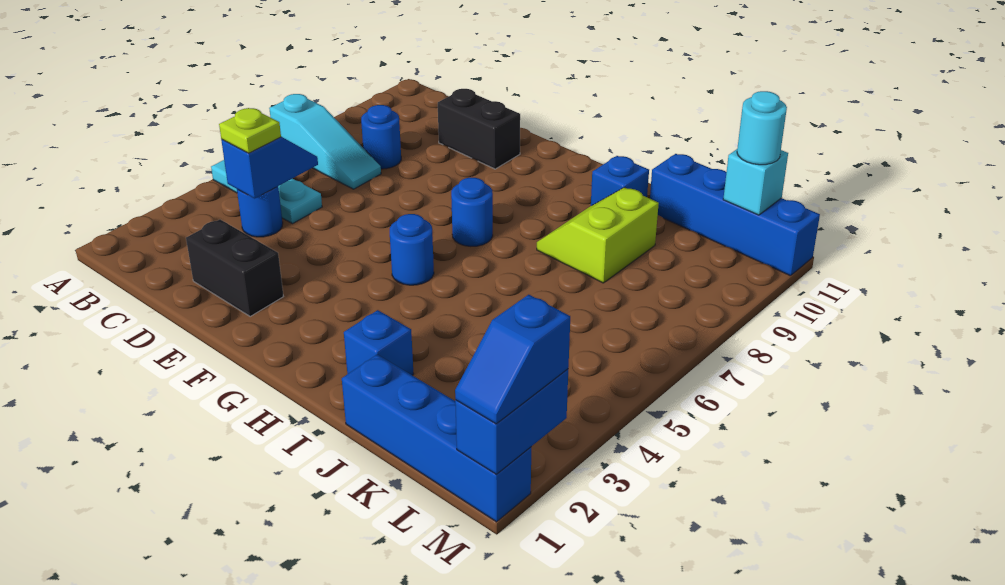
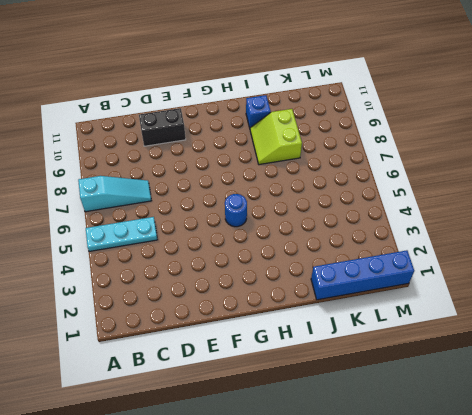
none -> blue round brick C4 level 1
none -> blue round brick C8 level 1
none -> black brick D2:E2 level 1

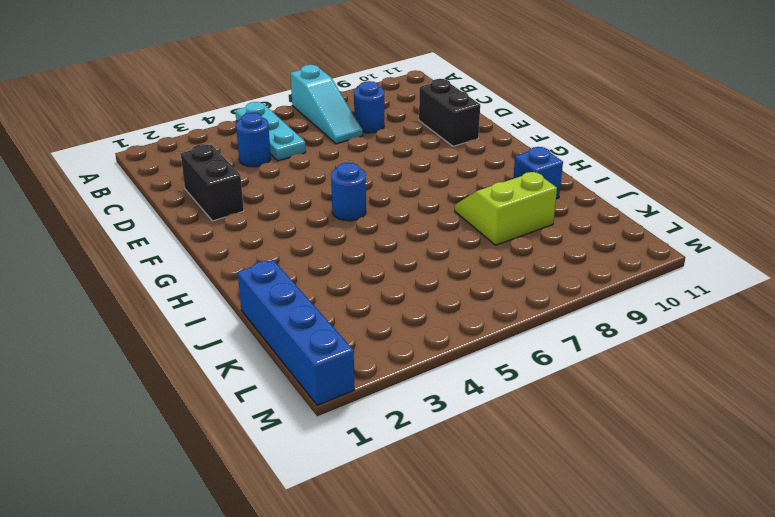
none -> blue round brick G7 level 1
none -> blue brick I2 level 1
none -> blue brick J11:M11 level 1

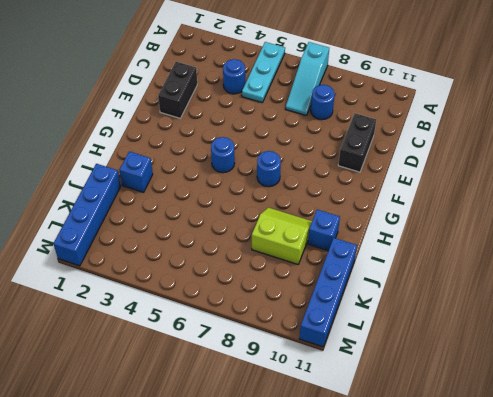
none -> blue slope C4:C5 level 2 top 4
none -> cyan brick L11 level 2
none -> blue brick M1:M2 level 2

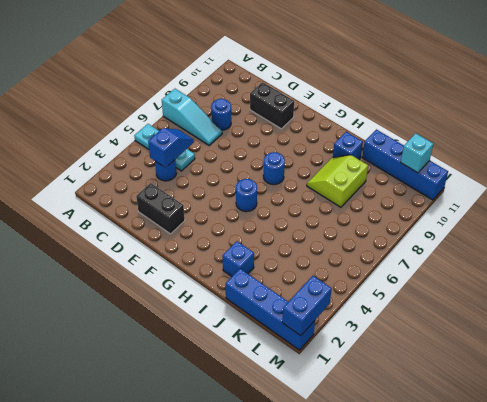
none -> lime plate C4 level 3
none -> cyan round brick L11 level 3
none -> blue slope M1:M2 level 3 top 2

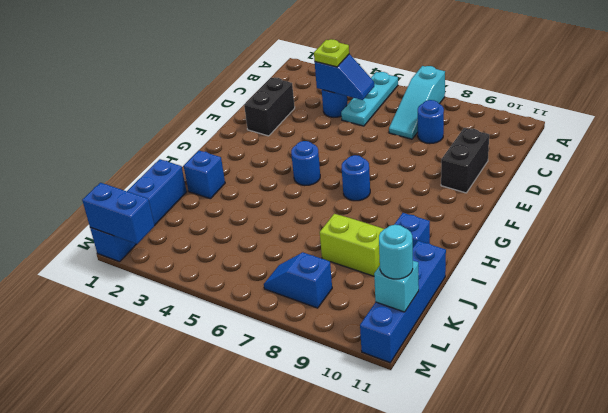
blue slope L7:L8 level 1 top 8 -> blue slope M1:M2 level 3 top 2

